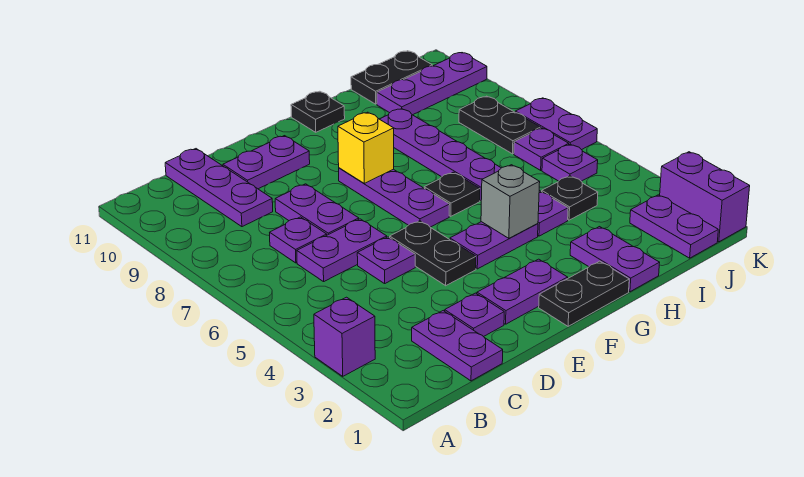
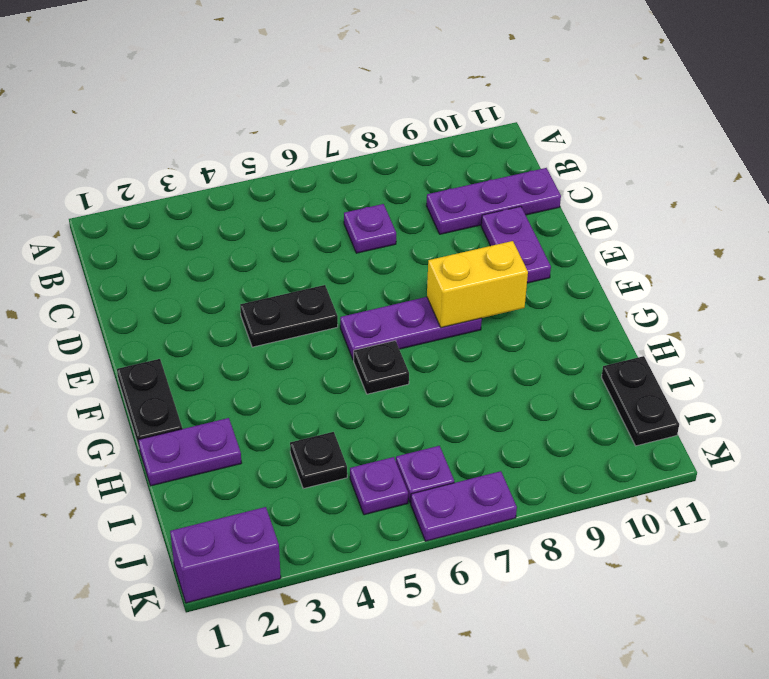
yellow brick F8:F9 level 2 -> yellow brick F8 level 2
none -> purple brick A3 level 1
none -> purple plate C1:C2 level 1
none -> purple plate C6:D6 level 1

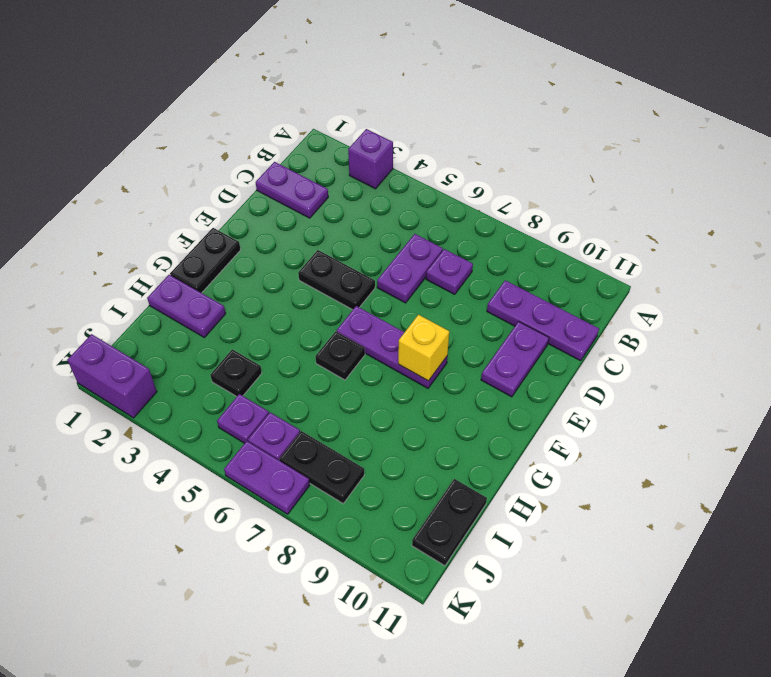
none -> purple plate D2 level 1
none -> purple plate D5 level 1
none -> purple plate D7:D8 level 1

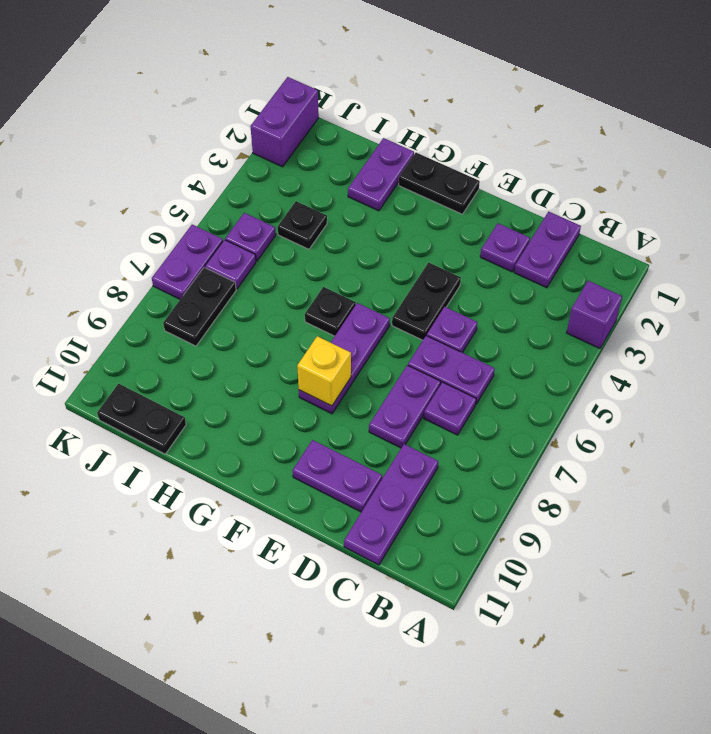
none -> purple plate E2:F2 level 1
none -> purple plate F4:G4 level 1
none -> black plate G11 level 1

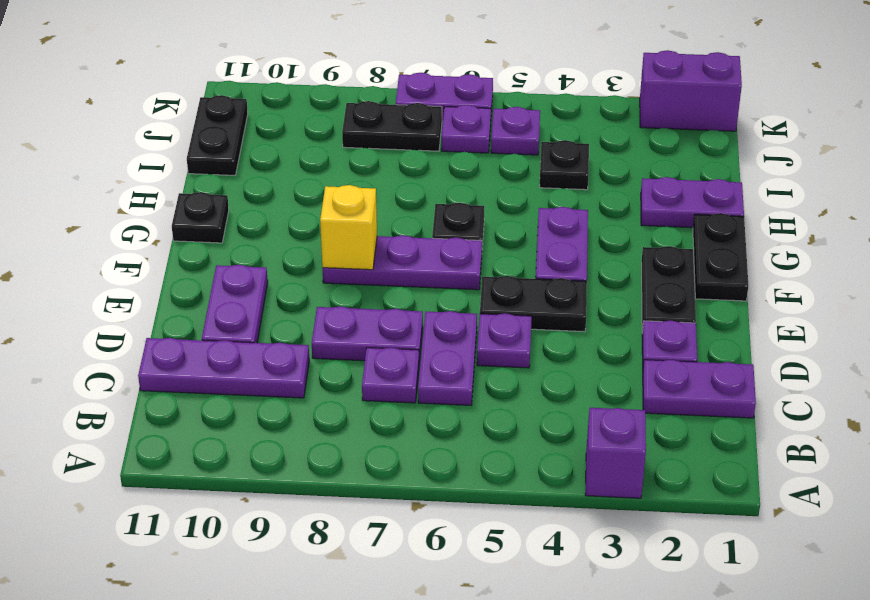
black plate E2:F2 level 1 -> purple plate E2:F2 level 1
none -> purple plate H4:H9 level 1
none -> purple plate I10:K10 level 1
none -> purple plate J1:J2 level 1

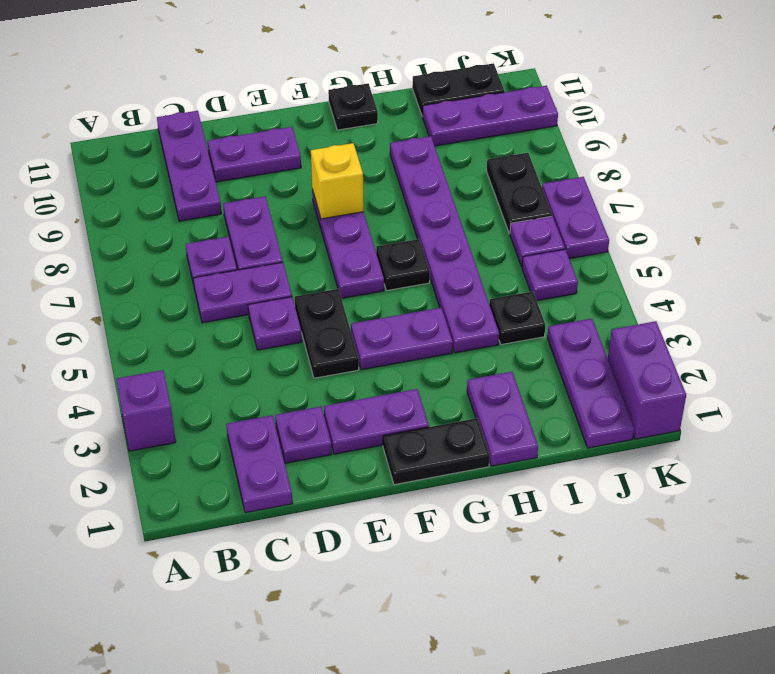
purple plate J1:J3 level 1 -> purple plate J1:J2 level 1
none -> grey brick G4 level 2

